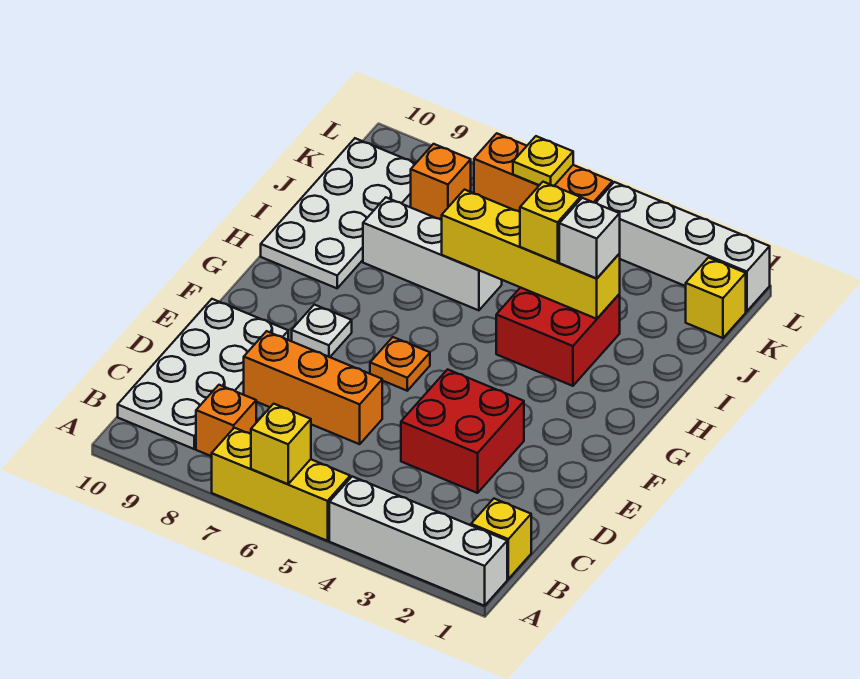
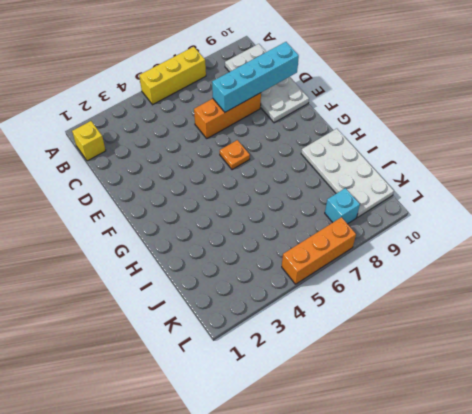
cyan brick D7:D10 level 2 -> none
cyan brick K8 level 1 -> orange brick K8 level 1
none -> white brick A1:A4 level 1
none -> orange brick B8 level 1
none -> red brick D3:E4 level 1

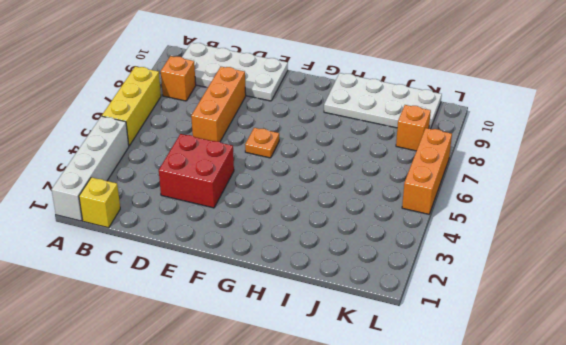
none -> white plate F8 level 1
none -> red brick H3:I4 level 1
none -> white brick I6:I8 level 1

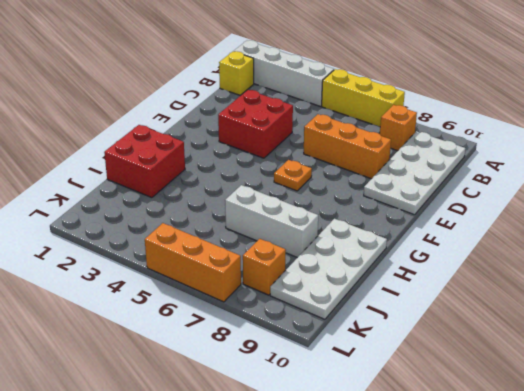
red brick H1:I2 level 1 -> red brick H3:I4 level 1
none -> white plate F8 level 1
none -> yellow brick K1 level 1
none -> white brick L1:L4 level 1

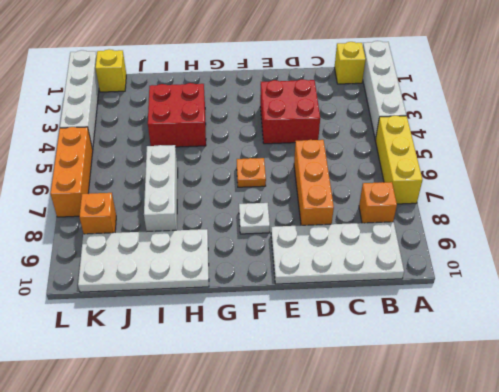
none -> yellow brick A6 level 2
none -> yellow brick I3:I6 level 2
none -> yellow plate L6 level 2

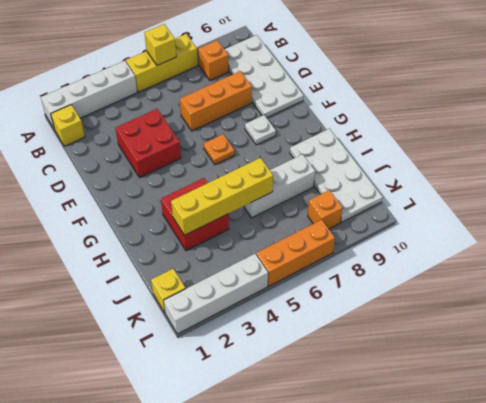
none -> yellow plate L6 level 2
none -> white brick I3 level 3
none -> yellow brick I4 level 3

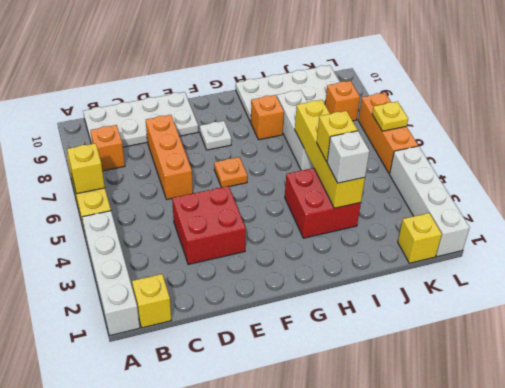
orange brick H8 level 1 -> none

